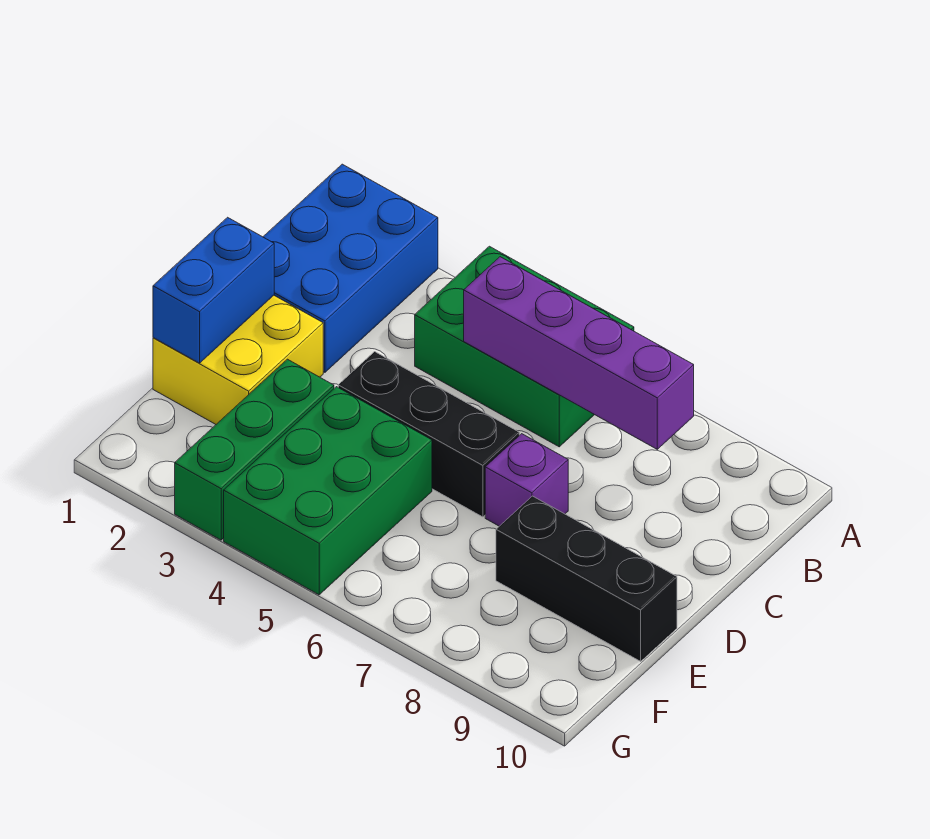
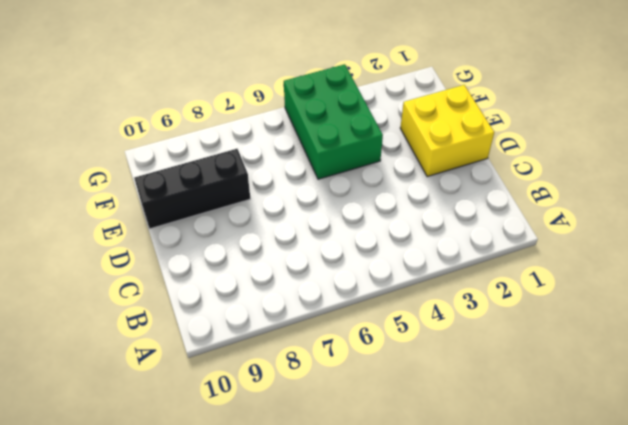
none -> blue brick A1:C2 level 1
none -> green brick A4:B6 level 1

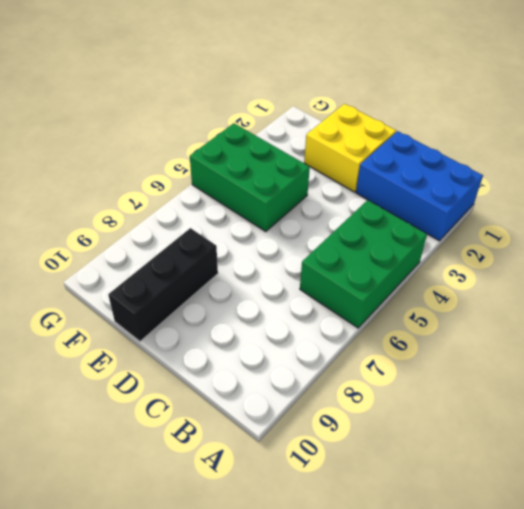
none -> black brick D4:D6 level 1
none -> purple brick D7 level 1

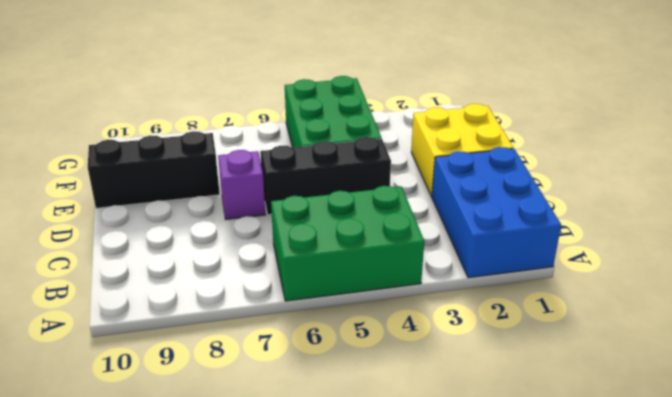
none -> green brick E3:G3 level 1
none -> purple brick B5:B8 level 2

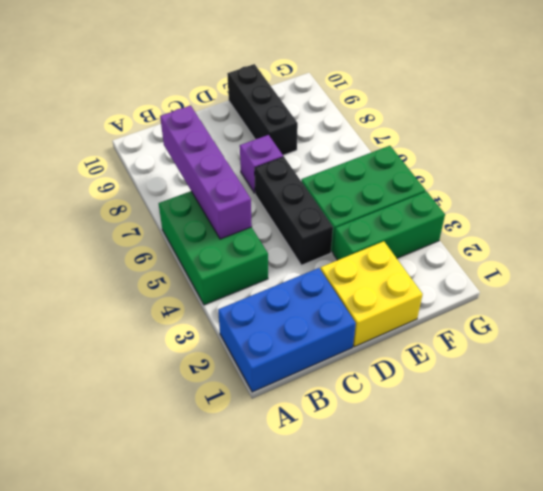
none -> blue brick D1:E1 level 2

